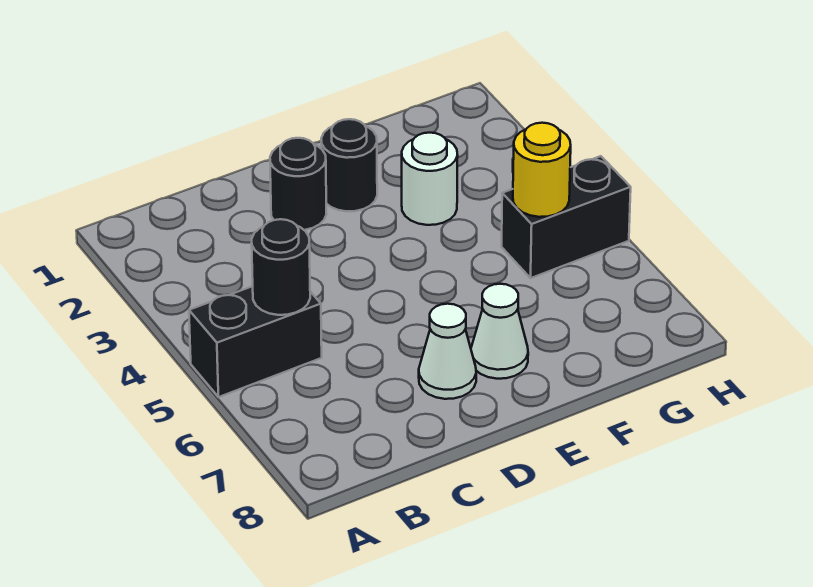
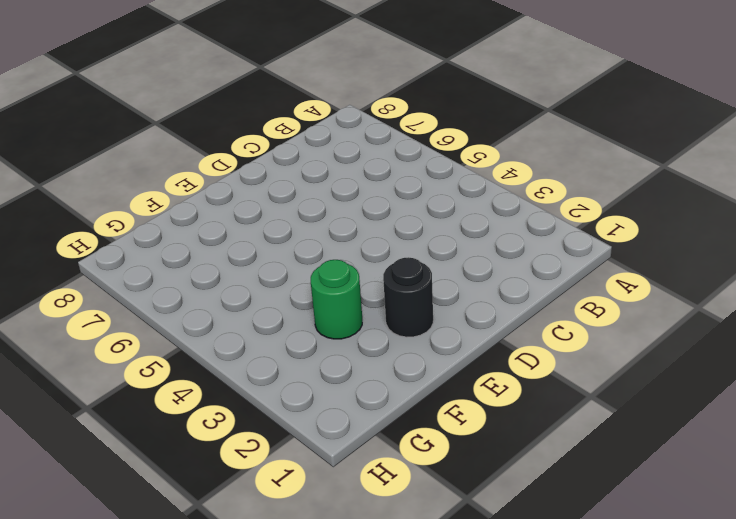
green round brick F3 level 1 -> white round brick F3 level 1
none -> black brick A5:B5 level 1
none -> black round brick D2 level 1

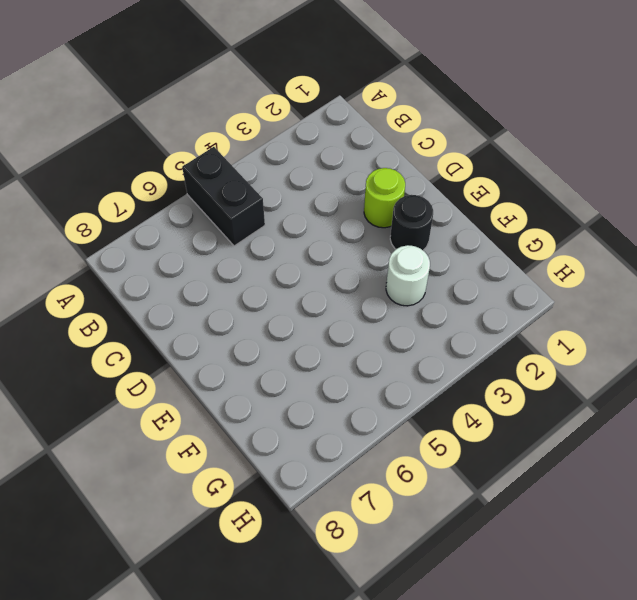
lime round brick D2 level 1 -> black round brick D2 level 1
none -> white cone D7 level 1
none -> white cone E7 level 1

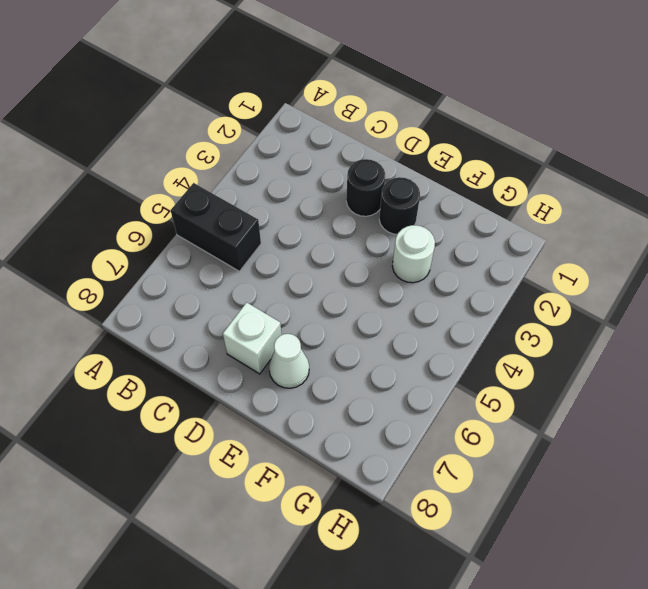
white brick D7 level 1 -> white cone D7 level 1
none -> black brick G5:H5 level 1
none -> black round brick B5 level 2

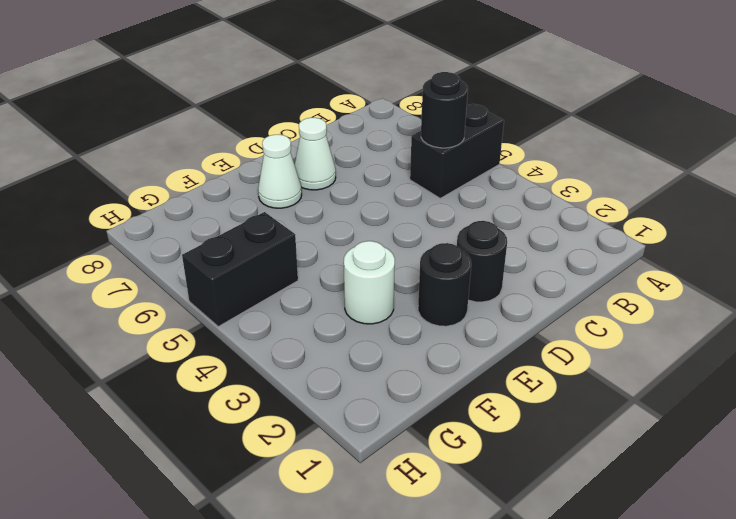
none -> yellow round brick G5 level 2

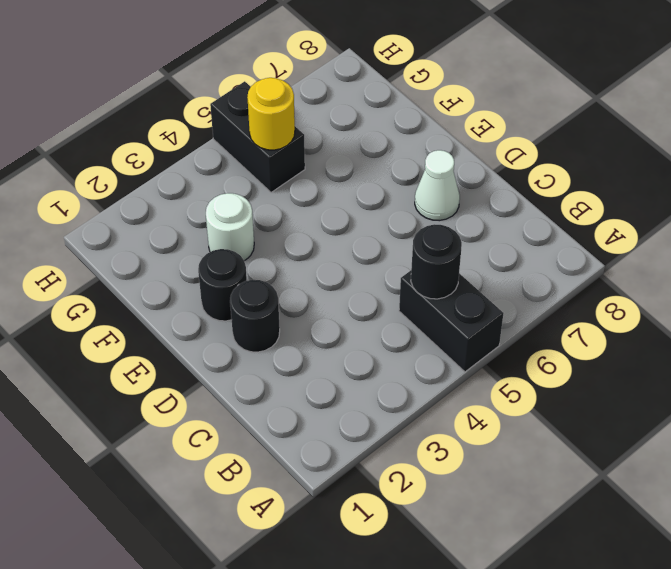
none -> white cone E7 level 1

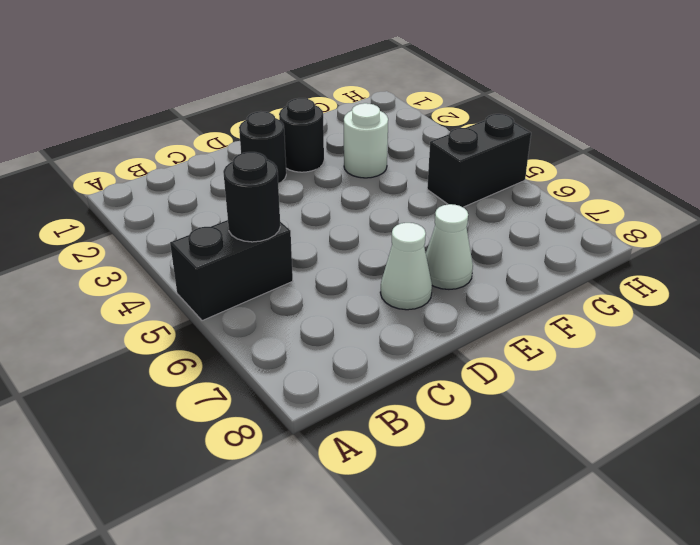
none -> yellow round brick G5 level 2

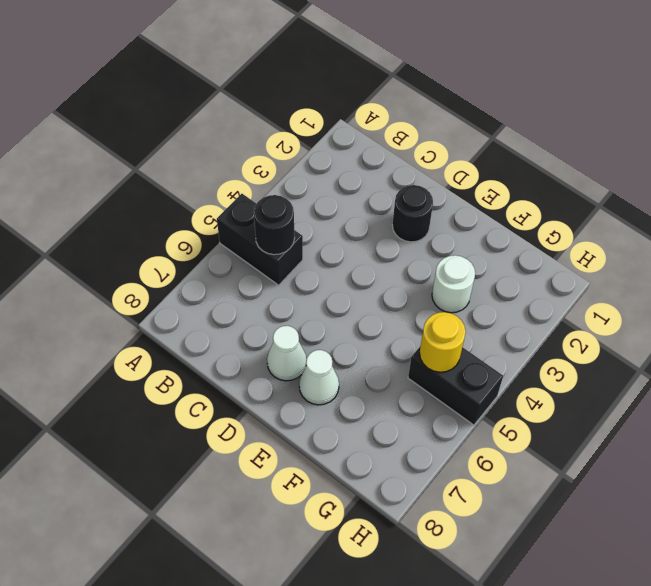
none -> black round brick E2 level 1

